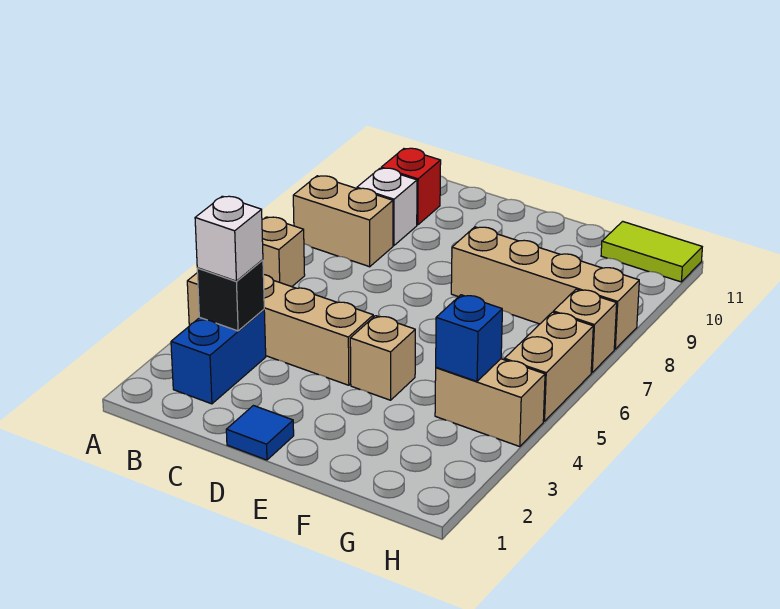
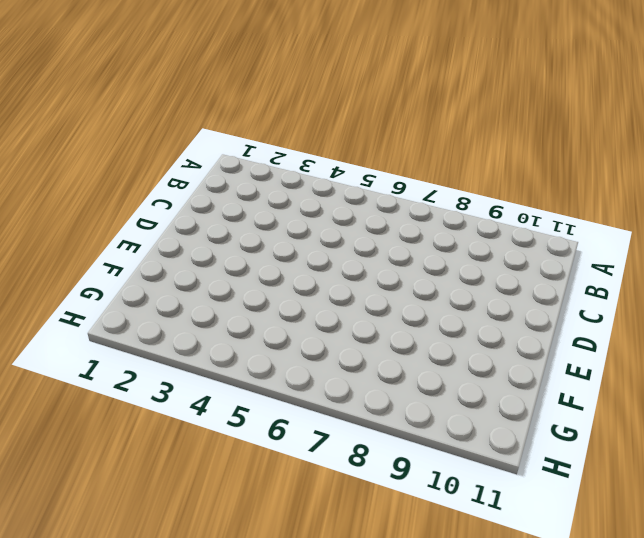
none -> tan brick A4:D4 level 1
none -> tan brick A6 level 1
none -> tan brick A8:B8 level 1

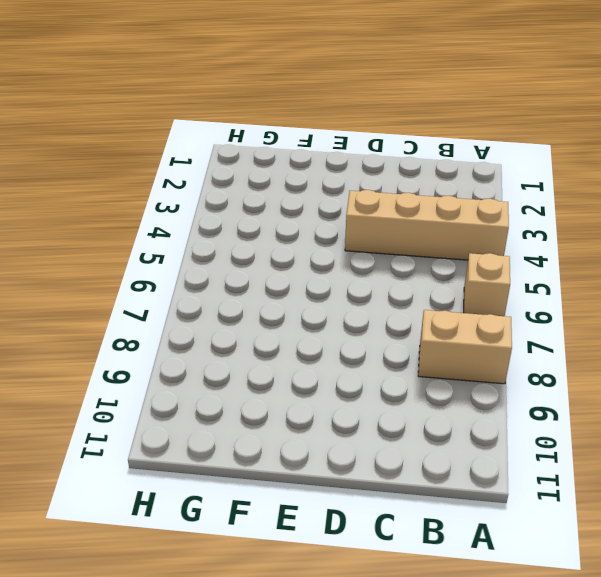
none -> blue brick B2:B3 level 1
none -> white brick B9 level 1
none -> red brick B10 level 1

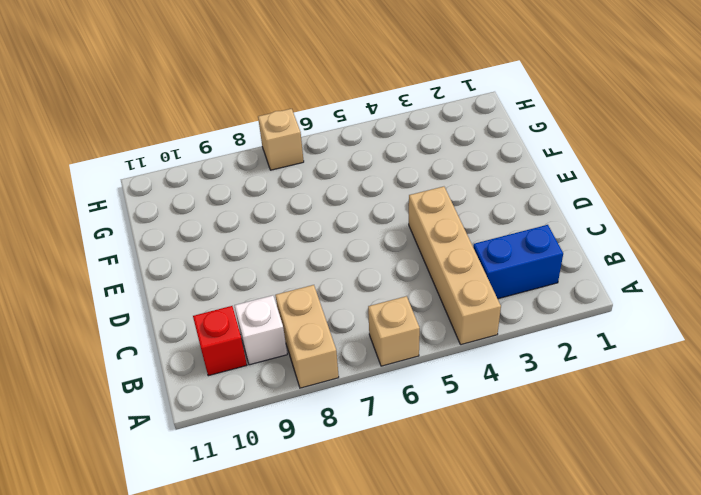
none -> blue tile D1 level 1
none -> tan brick E4 level 1
none -> tan brick E8:H8 level 1

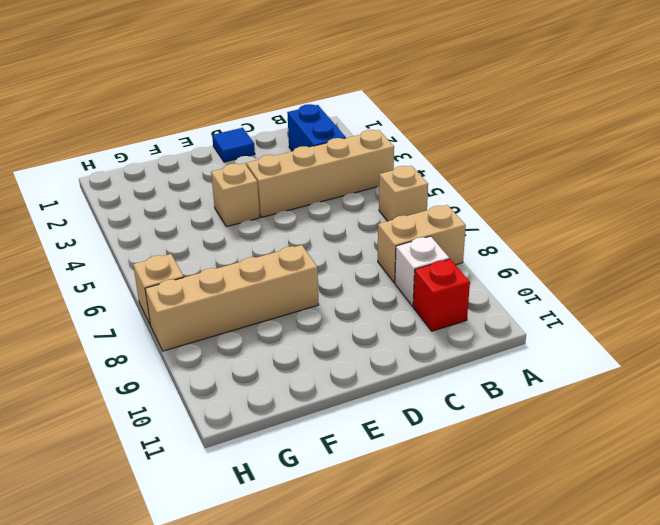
none -> tan brick G4:H4 level 1
none -> lime tile G11:H11 level 1
none -> tan brick H5:H6 level 1

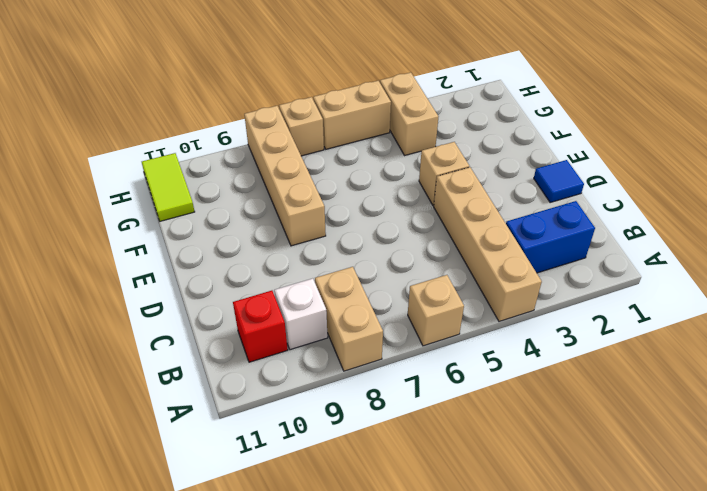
none -> black brick B3 level 2
none -> blue brick G4 level 2
none -> white brick B3 level 3

